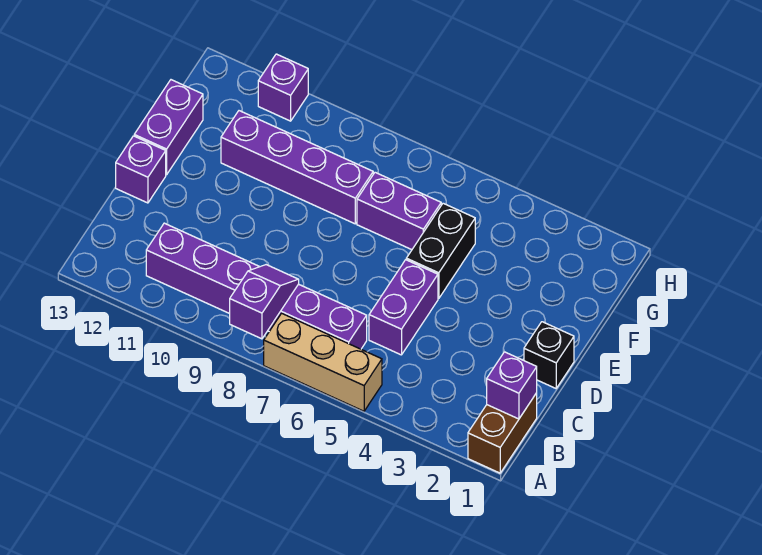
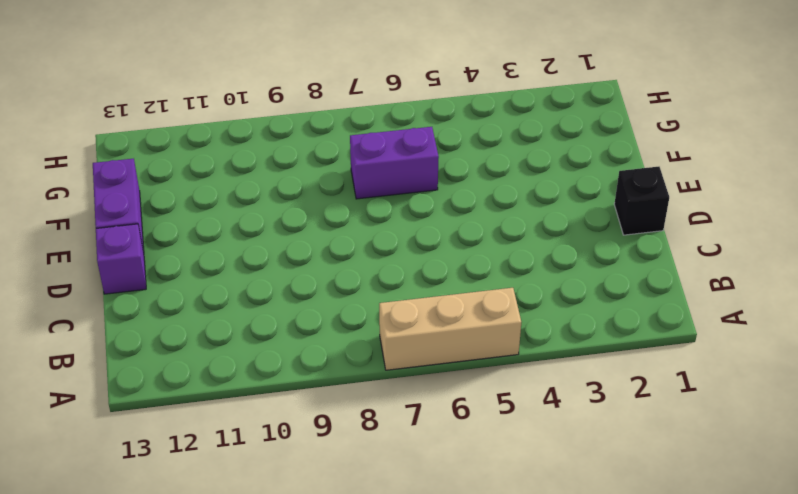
none -> brown brick A1:B1 level 1
none -> purple brick B6:B11 level 1
none -> purple brick C5:D5 level 1

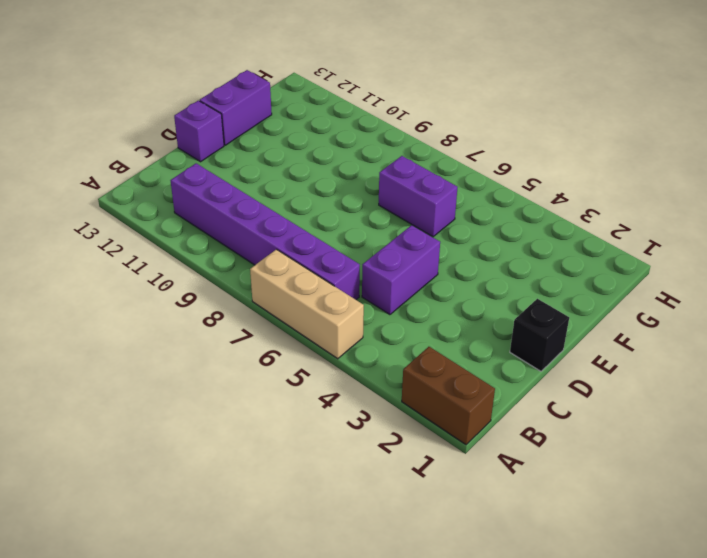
brown brick A1:A2 level 1 -> brown brick A1:B1 level 1
none -> black brick E5:F5 level 1
none -> purple brick F8:F11 level 1
none -> purple brick H11 level 1

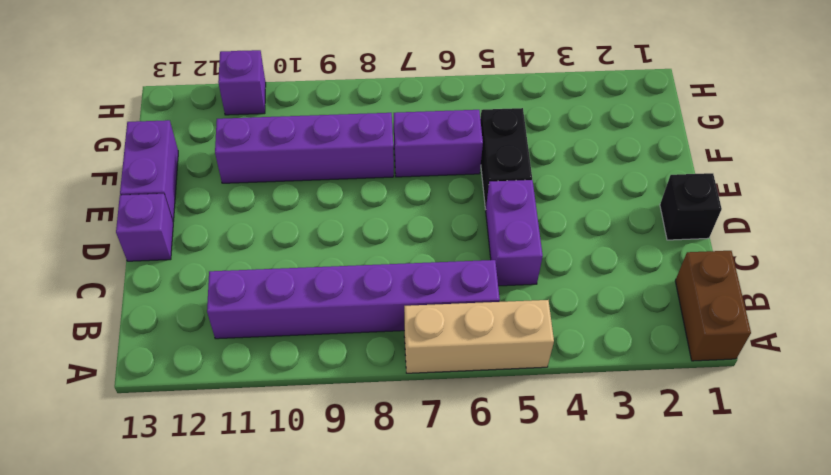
none -> purple slope A8:B8 level 2 top A
none -> purple brick B1 level 2

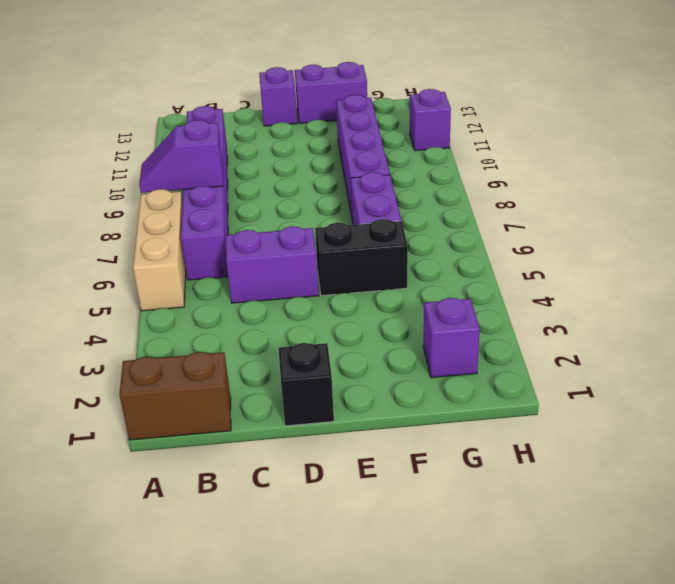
purple slope A8:B8 level 2 top B -> purple slope A8:B8 level 2 top A
purple brick G2 level 1 -> purple brick B1 level 2

